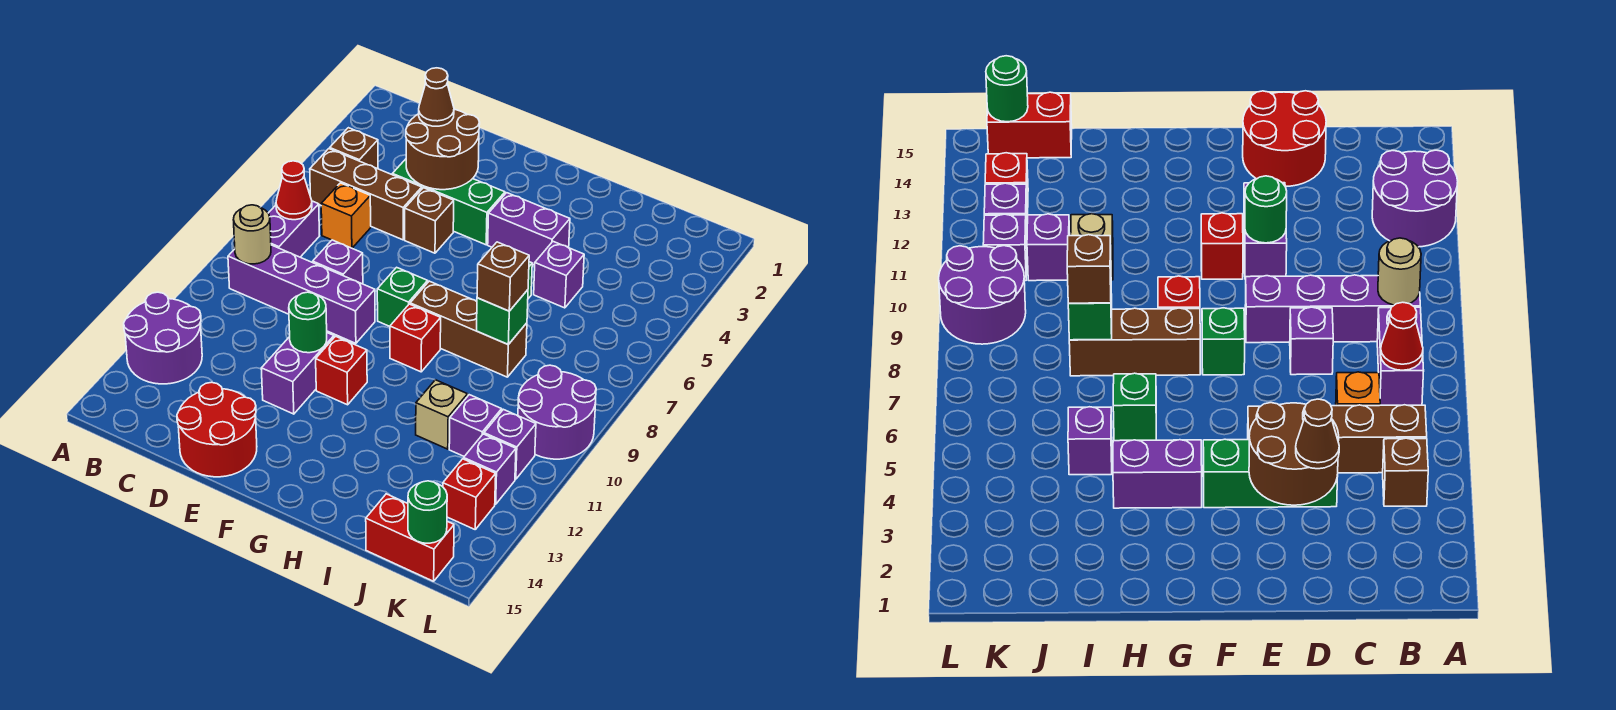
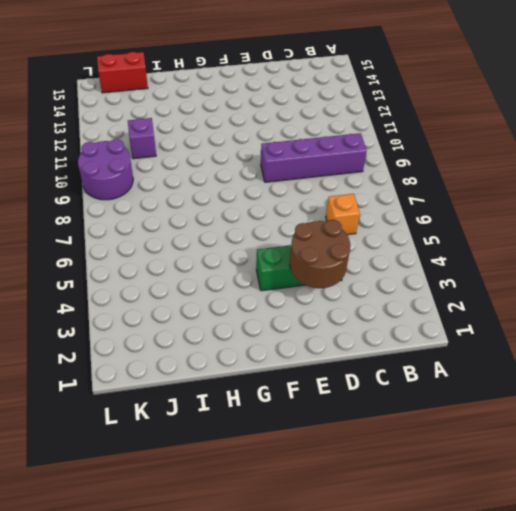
none -> purple round brick A12:B13 level 1
none -> brown brick B4 level 1
none -> brown brick B5:D5 level 1
none -> purple brick B7:B8 level 1

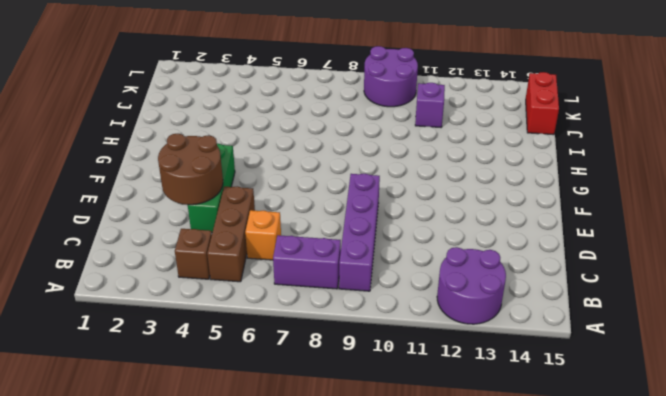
none -> purple brick D8 level 1
none -> red round brick D14:E15 level 1
none -> brown brick E5 level 1
none -> purple brick E11:E12 level 1

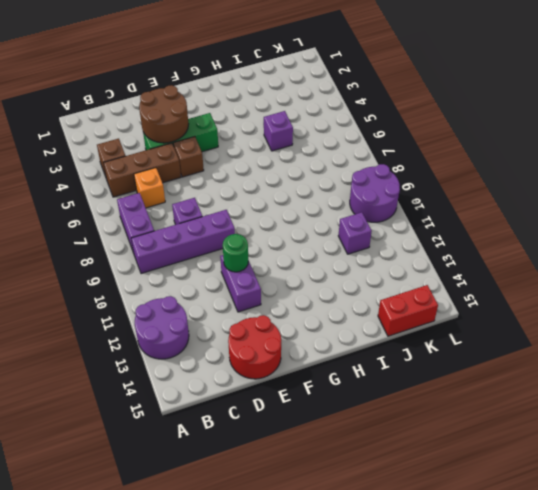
none -> green brick F8 level 1
none -> red brick F11 level 1
none -> purple brick G4:H4 level 1
none -> brown brick G8:I8 level 1

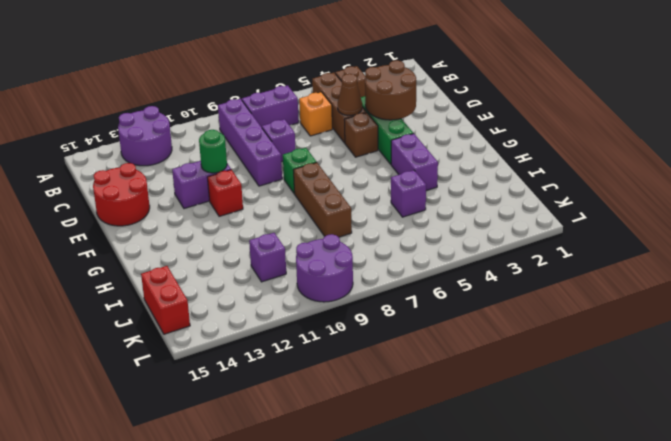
brown cone D5 level 2 -> brown cone D3 level 3
none -> red brick G9 level 1
none -> green brick H6 level 1
none -> tan brick I11 level 1
none -> purple brick K11 level 1

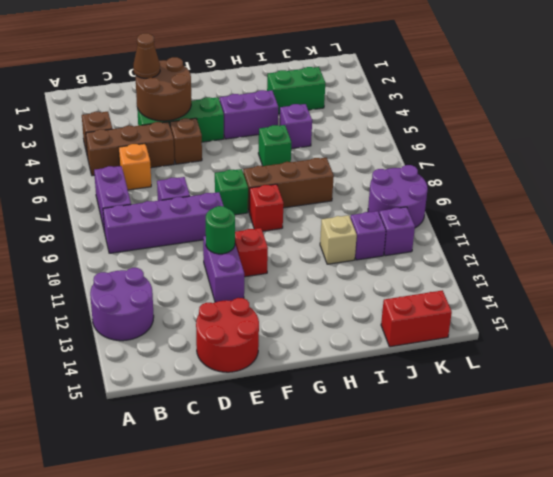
green brick I3:J3 level 1 -> none
none -> purple brick K12 level 1
none -> red brick K13 level 1
none -> red cone B7 level 2
none -> tan round brick B9 level 2

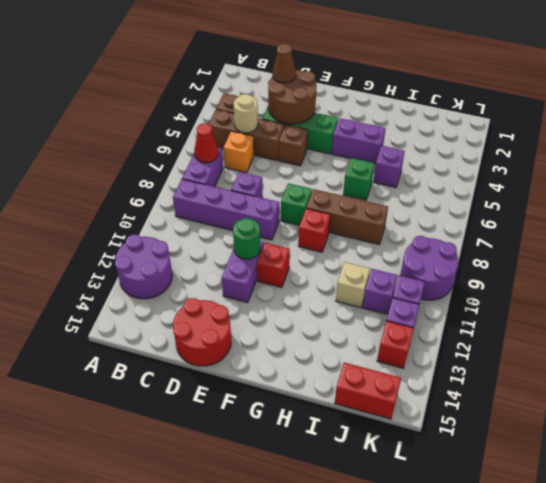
tan round brick C5 level 2 -> tan round brick B9 level 2
none -> green brick I8 level 2
none -> green round brick K15 level 2
none -> brown brick I8 level 3

